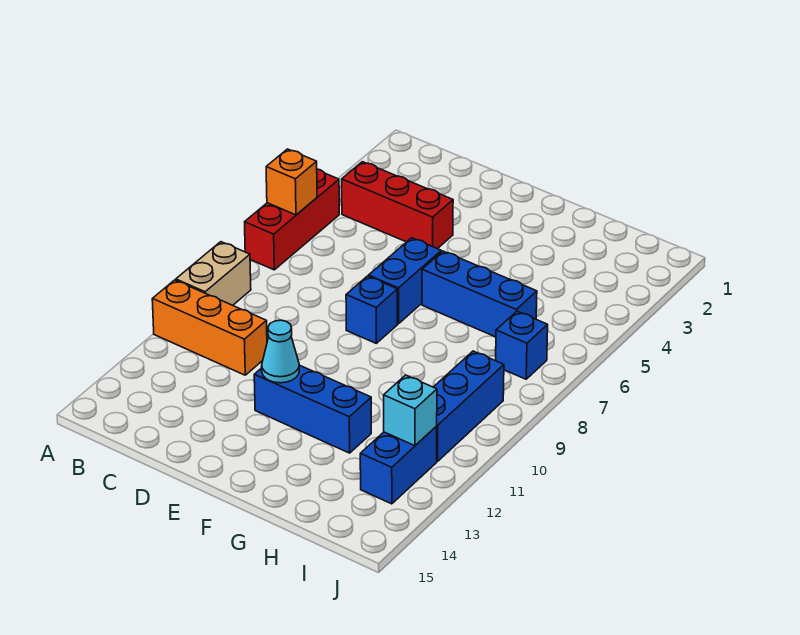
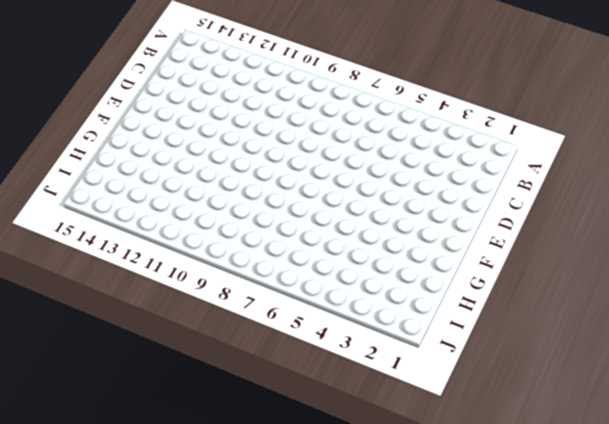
none -> red brick A5:A7 level 1
none -> tan brick A9:A10 level 1
none -> orange brick A11:C11 level 1

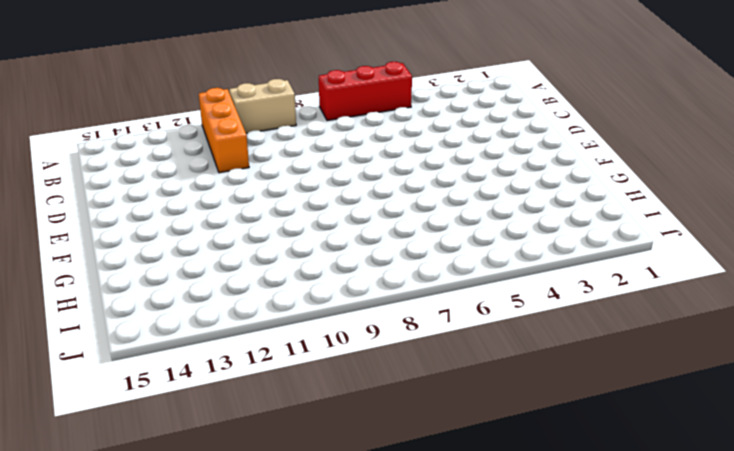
none -> red brick B4:D4 level 1
none -> blue brick E6:E7 level 1
none -> blue brick E8 level 1

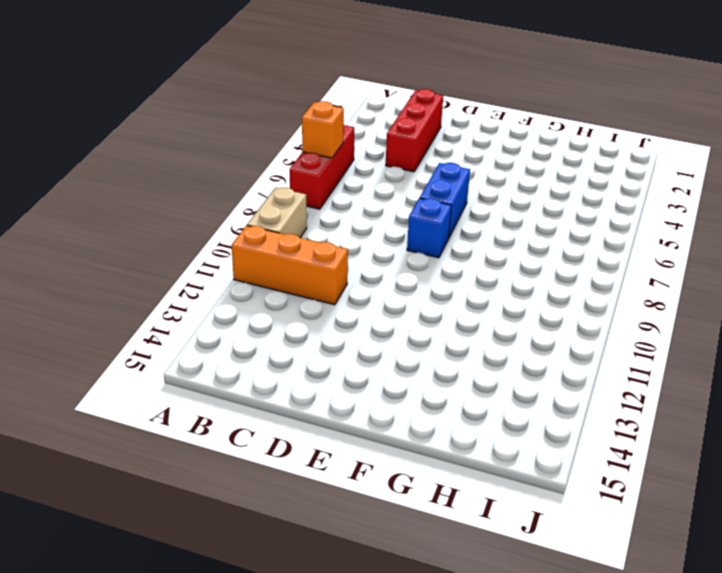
red brick C2:C4 level 1 -> red brick B4:D4 level 1
none -> blue brick E12:G12 level 1
none -> blue brick F6:H6 level 1
none -> blue brick I7 level 1

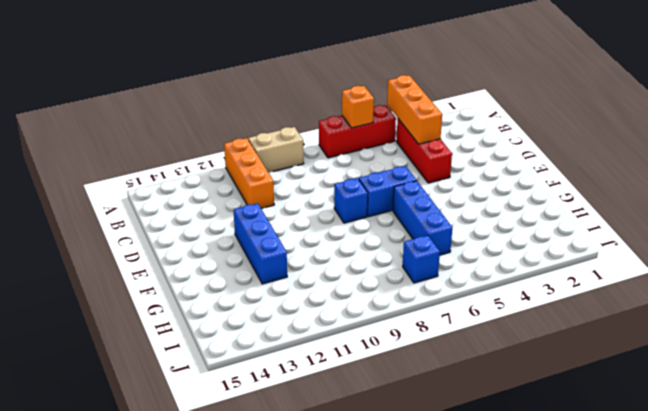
orange brick A4:C4 level 2 -> none
none -> blue brick I9:I11 level 1
none -> blue brick I12:I13 level 1
none -> cyan cone E12 level 2

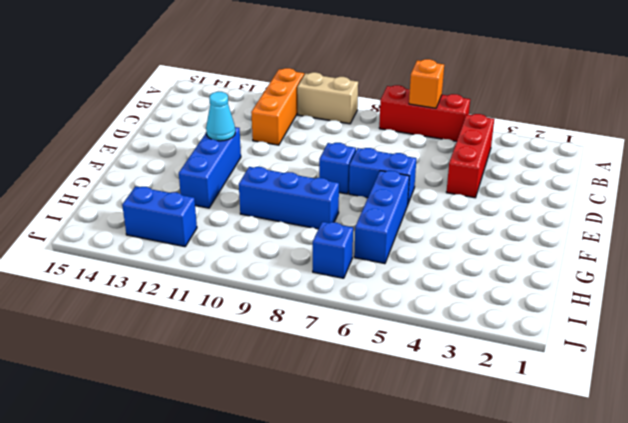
blue brick G8:G10 level 1 -> blue brick I9:I11 level 1
none -> cyan brick I12 level 2

